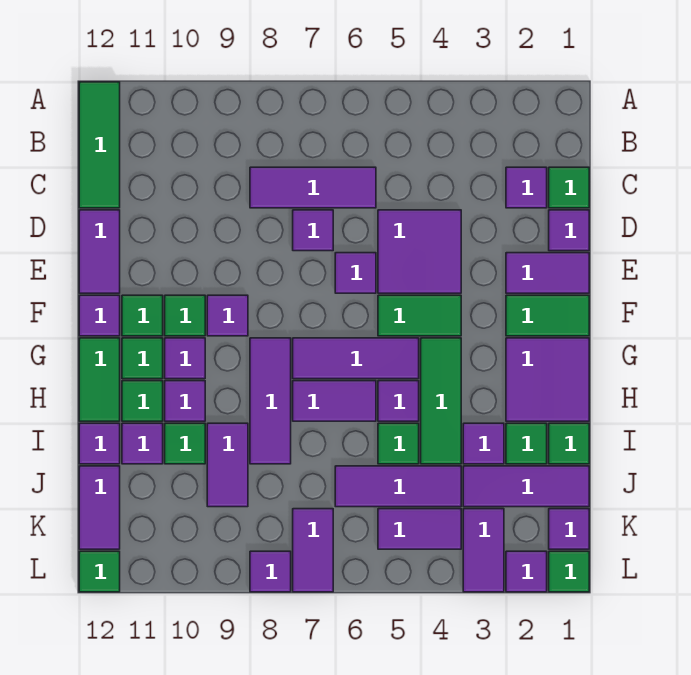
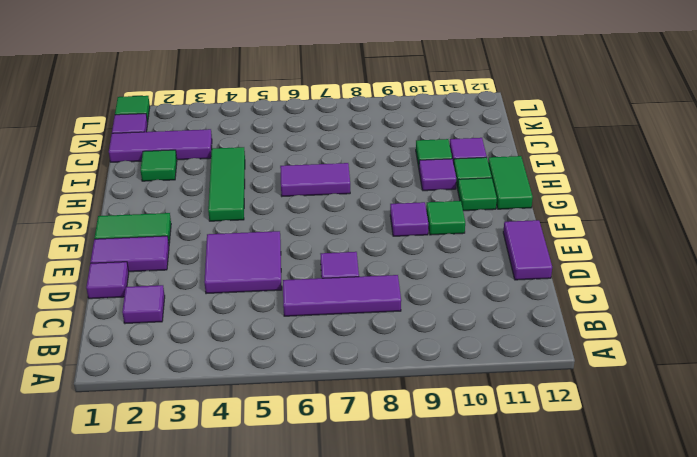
none -> green tile A12:C12 level 1
none -> green tile C1 level 1
none -> purple tile E6 level 1
none -> green tile F4:F5 level 1

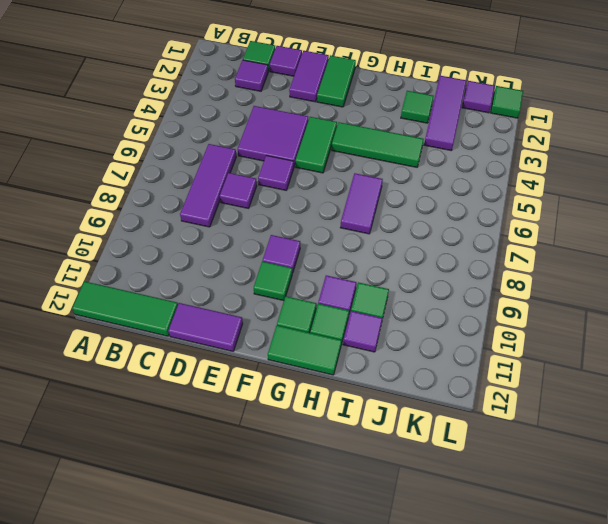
none -> green tile F11 level 1
none -> purple tile F12 level 1
none -> purple tile G1:H2 level 1
none -> purple tile G5:G7 level 1

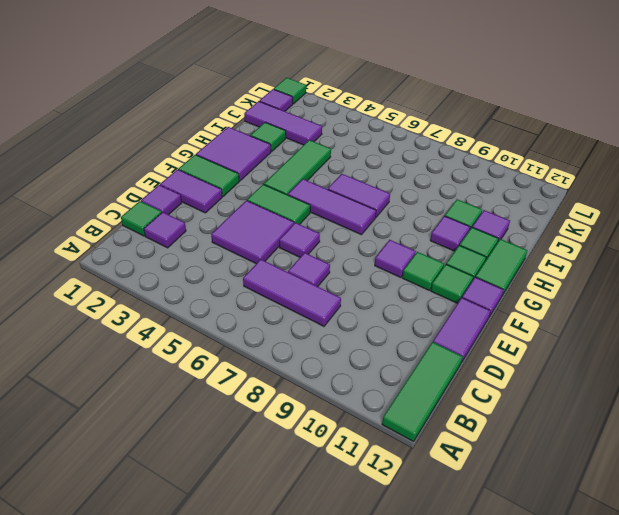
none -> purple tile G8:I8 level 1
none -> purple tile G10 level 1
none -> purple tile H5 level 1
none -> green tile I1 level 1

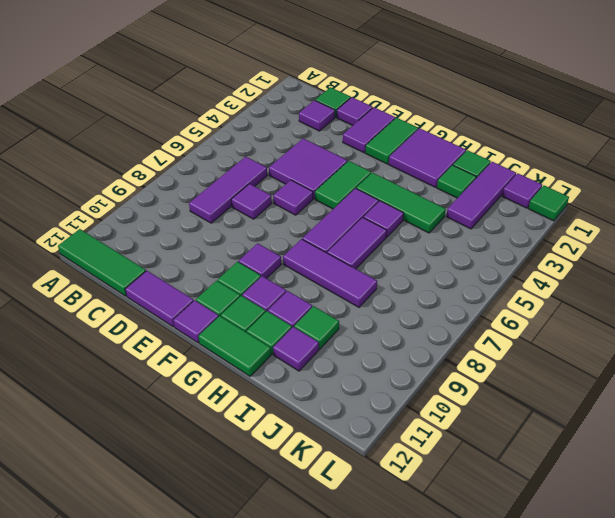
none -> purple tile I3 level 1
none -> green tile I5 level 1
none -> purple tile I9:J9 level 1
none -> purple tile I12 level 1

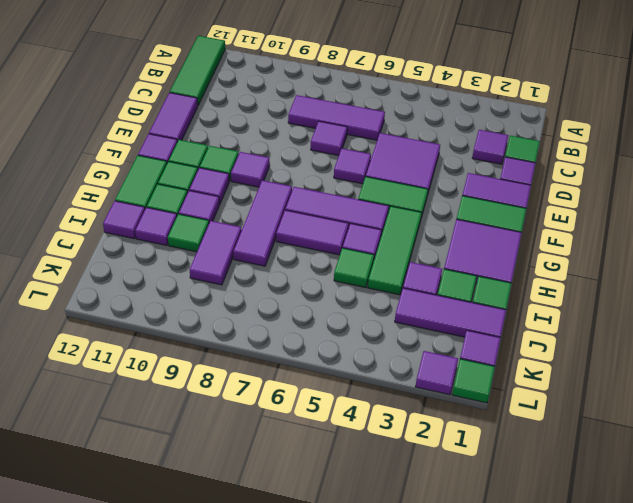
none -> purple tile J4:J6 level 1
none -> purple tile J12:K12 level 1
none -> purple tile K3:L3 level 1
none -> purple tile K4:K5 level 1

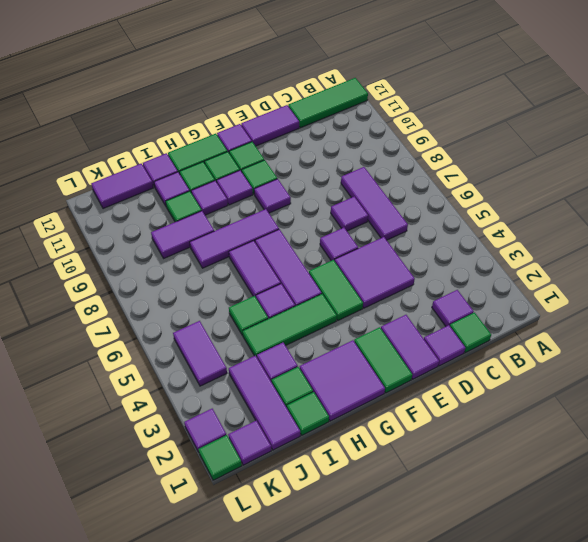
none -> purple tile J4:J6 level 1
none -> purple tile K3:L3 level 1
none -> purple tile K7:L7 level 1
none -> purple tile L8 level 1

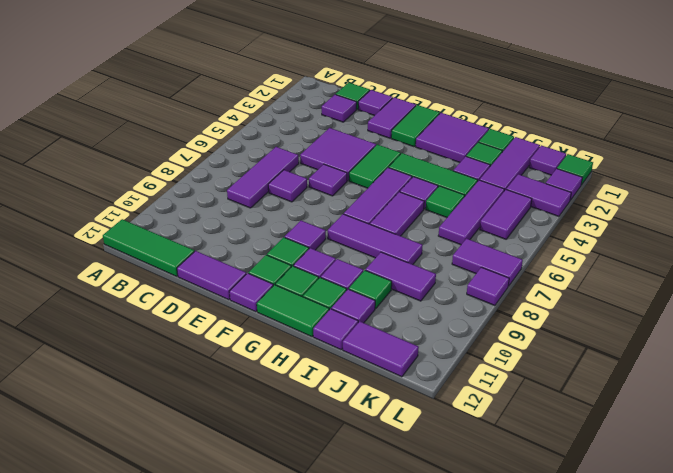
none -> green tile L12 level 1

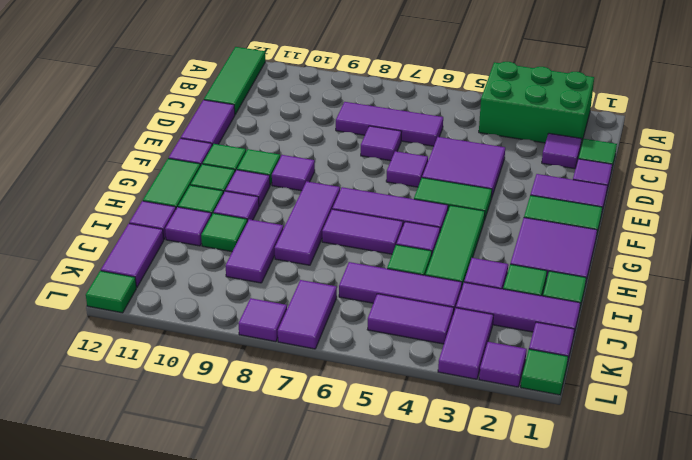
green brick A2:B4 level 1 -> none

